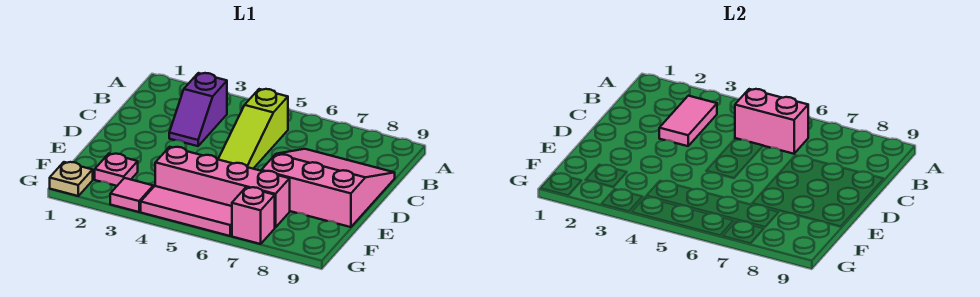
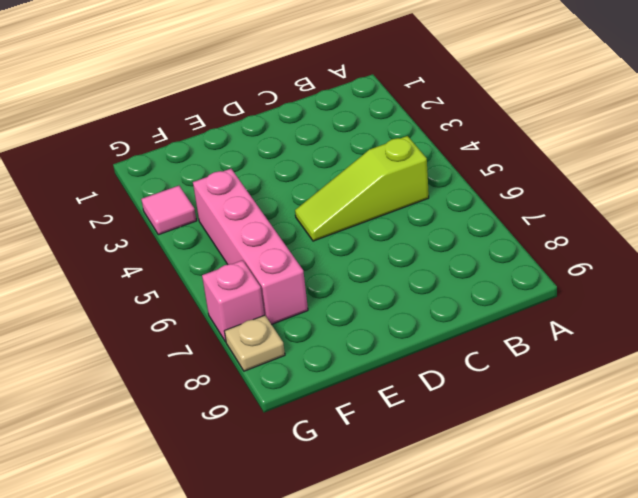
tan plate G8 level 1 -> tan plate G1 level 1
none -> purple slope B3:C3 level 1 top B
none -> pink slope C7:E9 level 1 top E

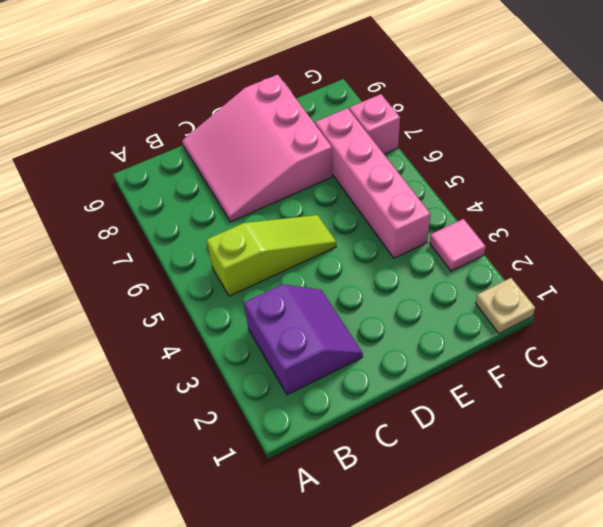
purple slope B2:C3 level 1 top B -> purple slope B3:C3 level 1 top B
none -> pink plate F2 level 1
none -> pink tile G4:G6 level 1

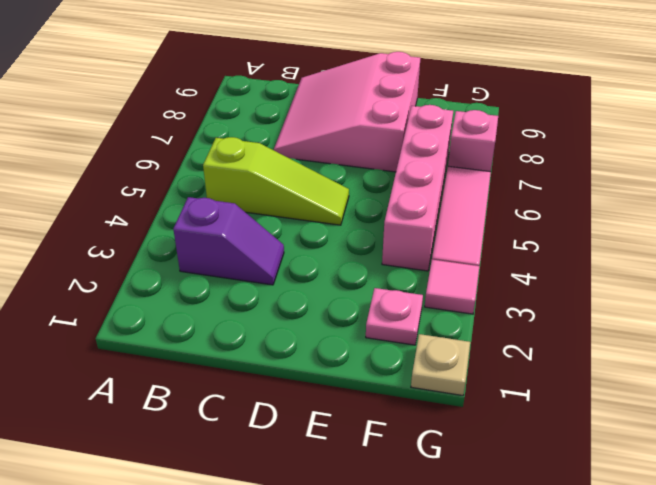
none -> pink tile B3:C3 level 2
none -> pink brick B5:B6 level 2

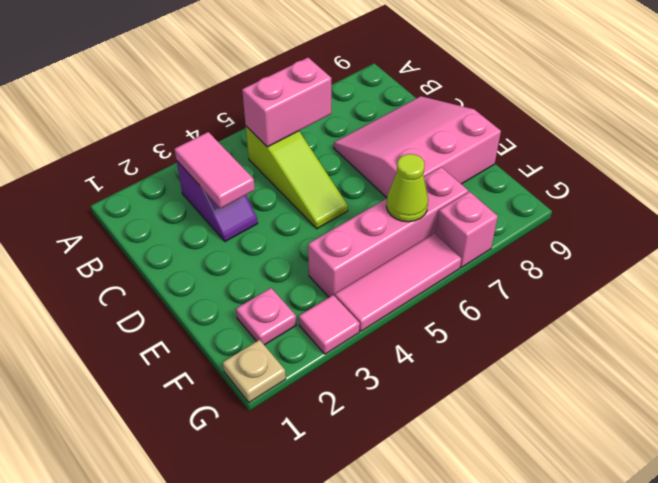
lime cone F6 level 2 -> none

